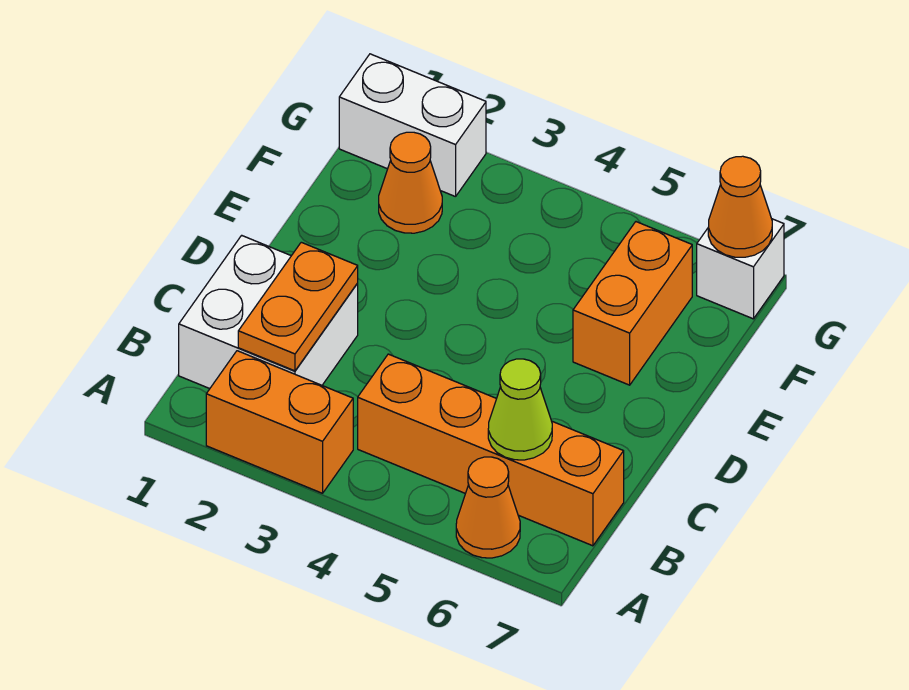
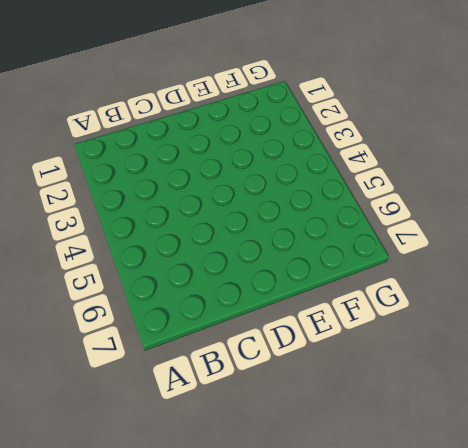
none -> orange brick A2:A3 level 1
none -> orange cone A6 level 1

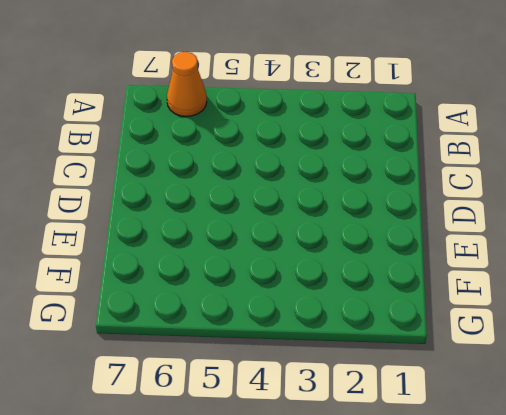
none -> orange brick A2:A3 level 1
none -> white brick B1:C2 level 1

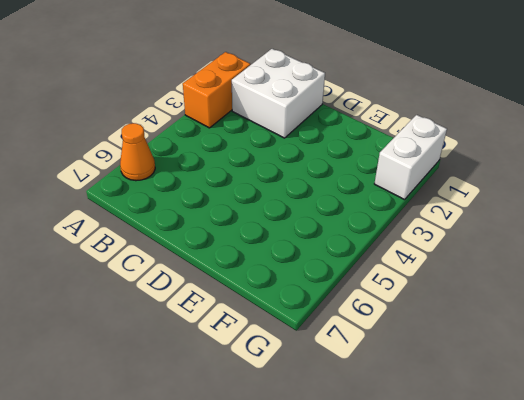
none -> orange brick B4:B7 level 1
none -> orange brick E6:F6 level 1

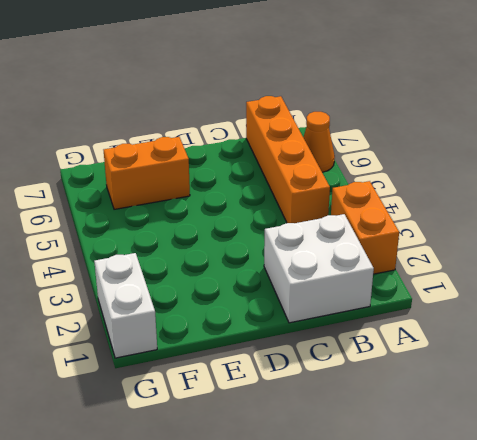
none -> orange cone F2 level 1
none -> white brick G7 level 1

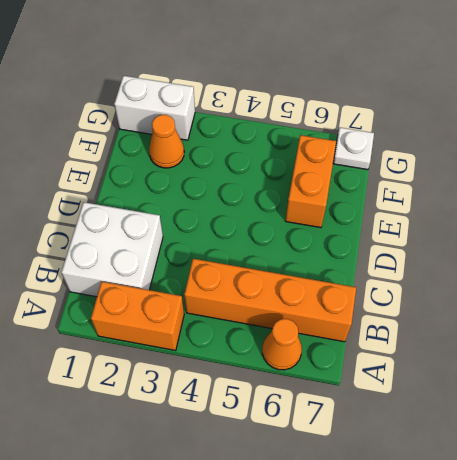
white plate G7 level 1 -> white brick G7 level 1
none -> orange plate B2:C2 level 2
none -> lime cone B6 level 2

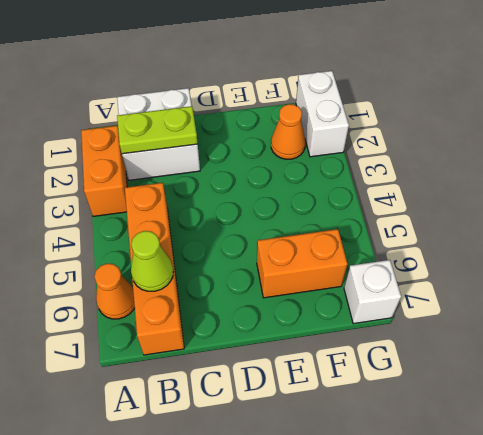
lime plate B2:C2 level 2 -> orange plate B2:C2 level 2
none -> orange cone G7 level 2

